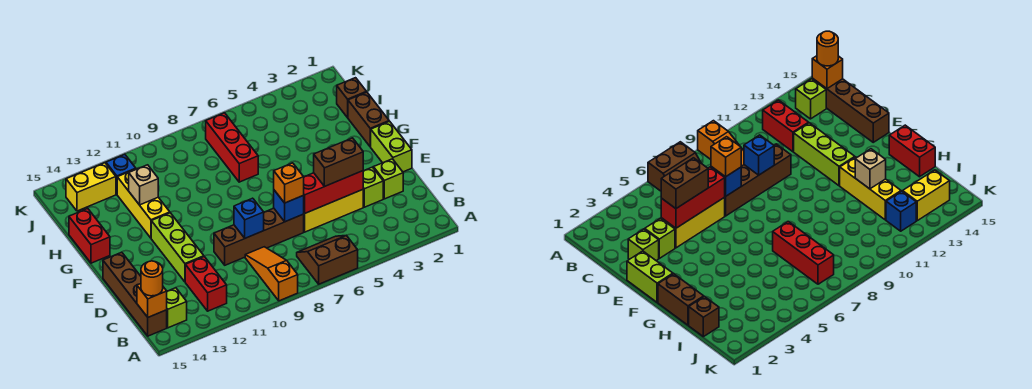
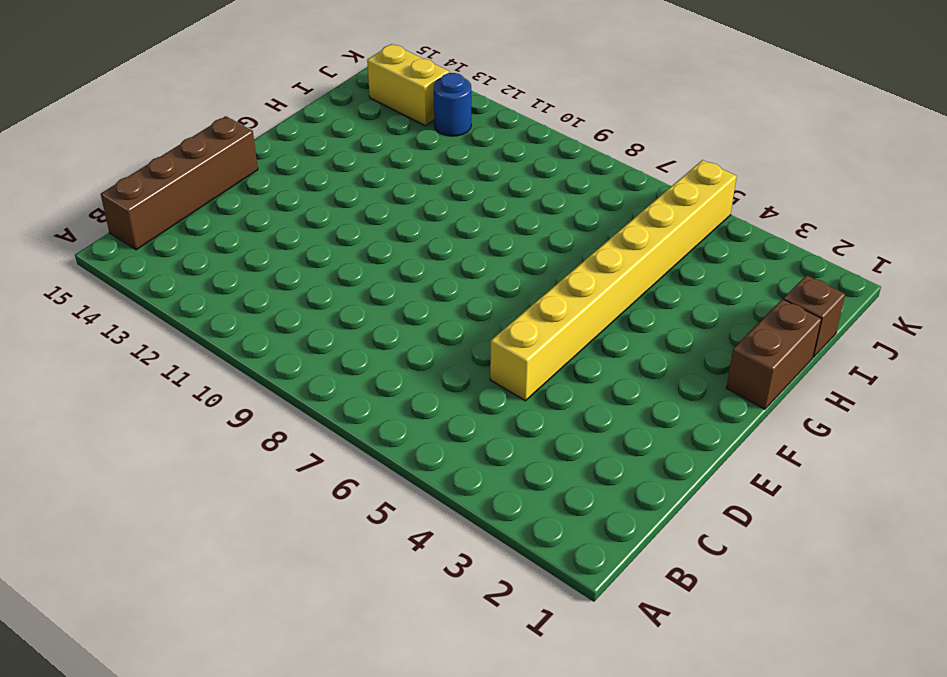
yellow brick D5:K5 level 1 -> yellow brick D4:D6 level 1
blue round brick J12 level 1 -> blue brick J12 level 1
none -> brown slope A6:B7 level 1 top A
none -> orange slope A9:C9 level 1 top A
none -> red brick B12:C12 level 1

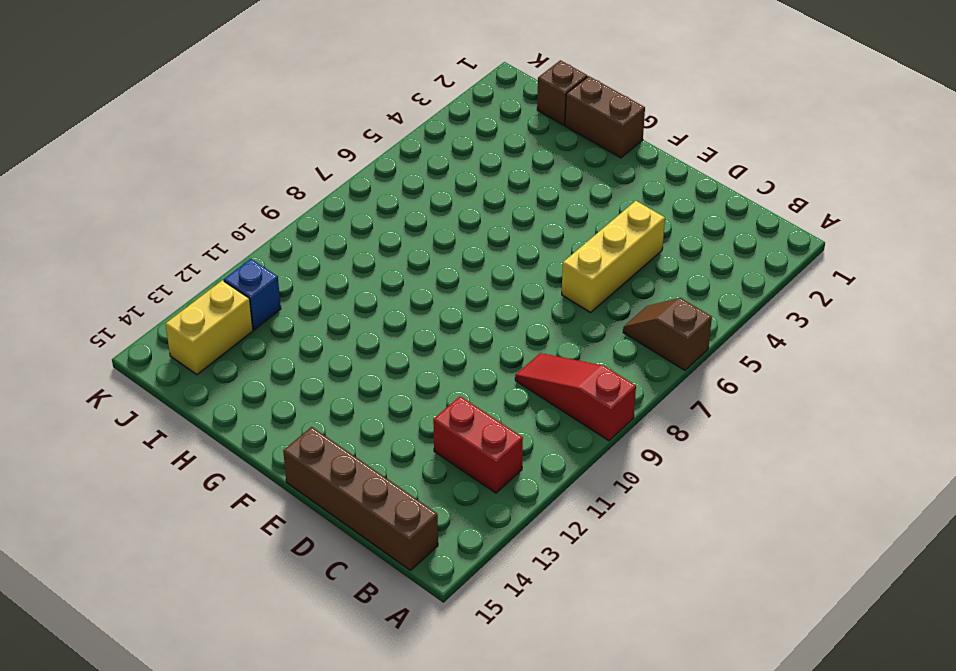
brown slope A6:B6 level 1 top A -> brown slope A6:B7 level 1 top A
red slope A9:C9 level 1 top A -> orange slope A9:C9 level 1 top A
none -> lime brick B14 level 1
none -> lime brick D2 level 1
none -> lime brick D3 level 1

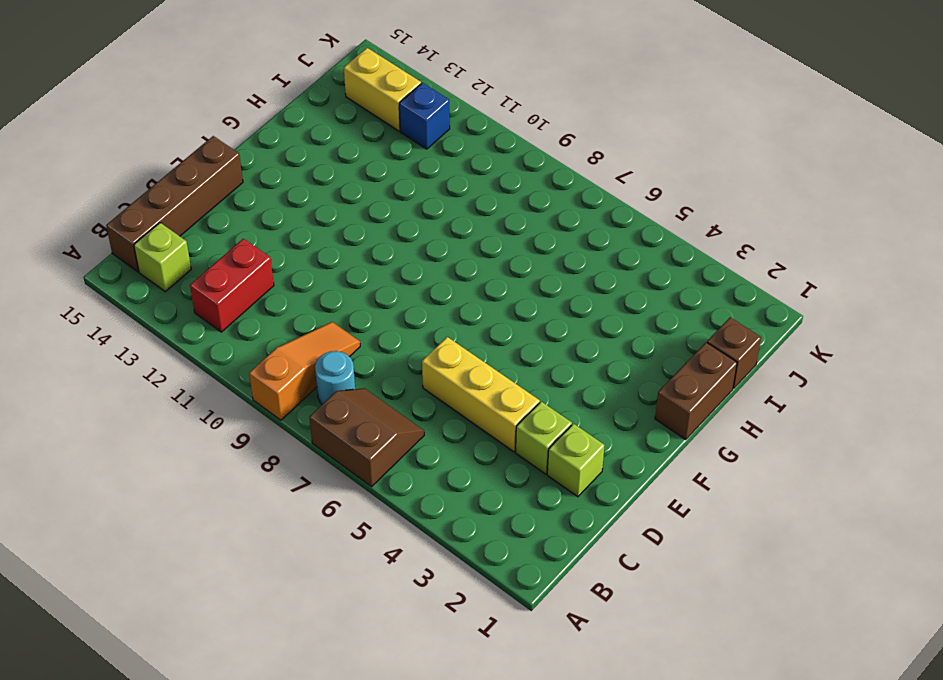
cyan round brick B8 level 1 -> none
none -> brown brick D7:D10 level 1
none -> lime brick D12:F12 level 1
none -> lime brick E1:F1 level 1

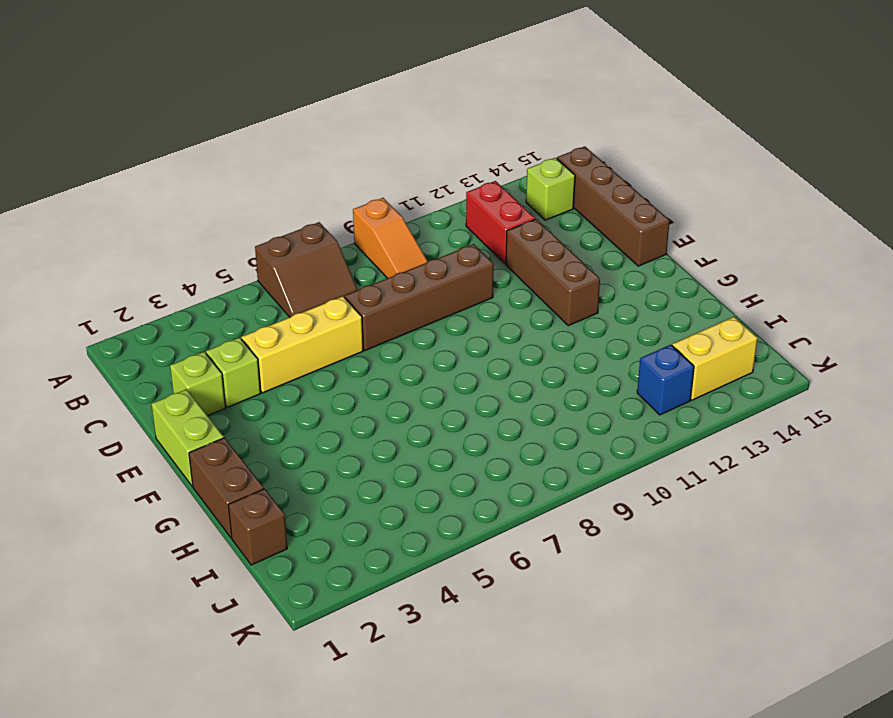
brown brick D12:F12 level 1 -> lime brick D12:F12 level 1
none -> yellow brick G12:I12 level 1
none -> red brick G15:H15 level 1
none -> red brick H7:J7 level 1

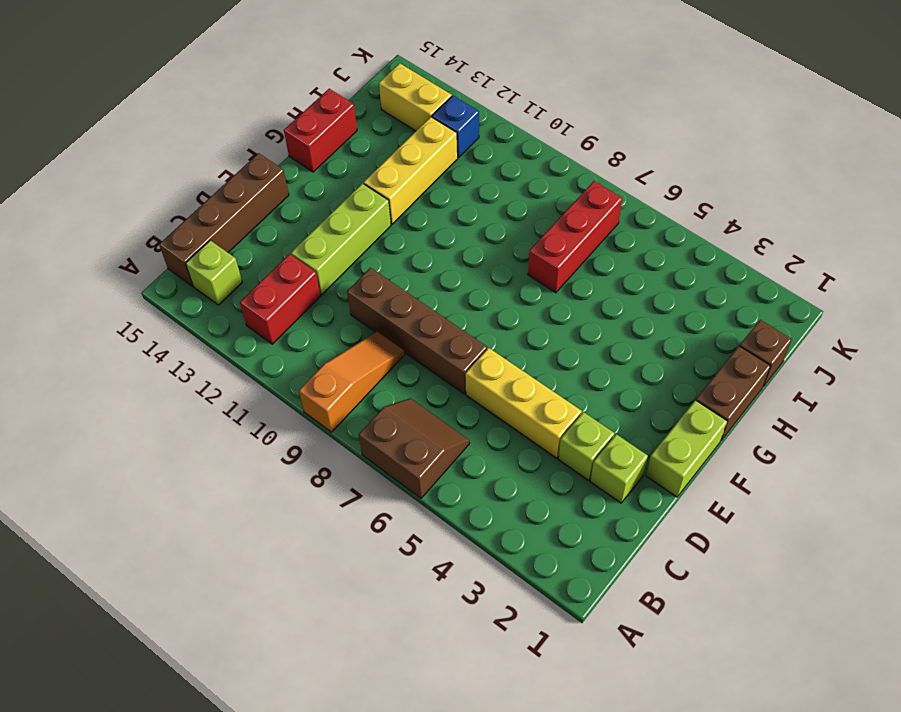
none -> orange brick B15 level 2
none -> red brick D4:D6 level 2
none -> blue brick D7 level 2

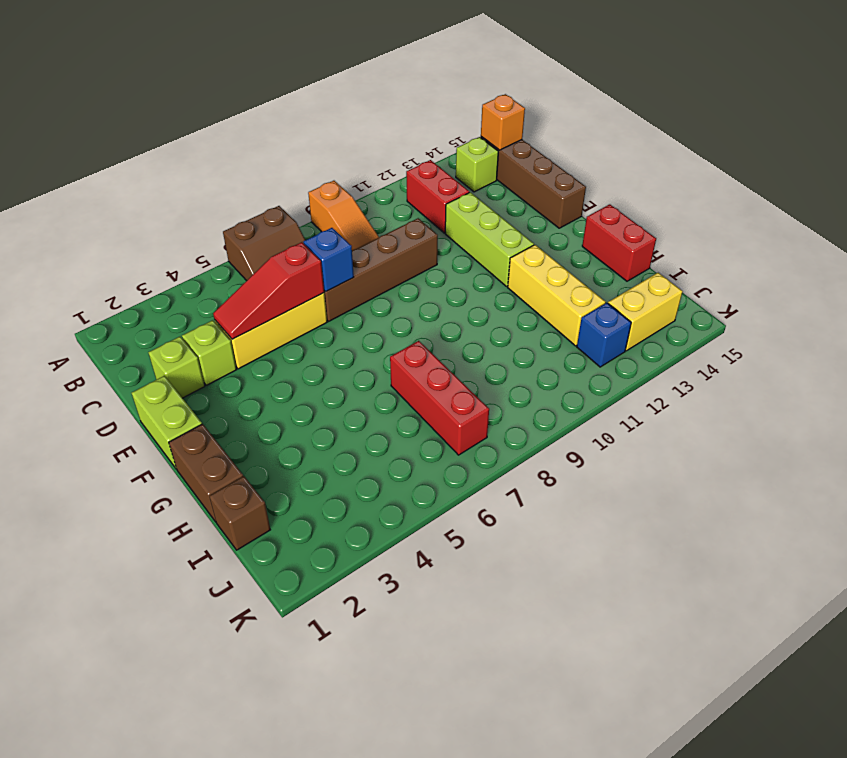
red slope D4:D6 level 2 top 6 -> red brick D4:D6 level 2
none -> blue brick D9 level 2
none -> tan brick H12 level 2
none -> orange round brick B15 level 3

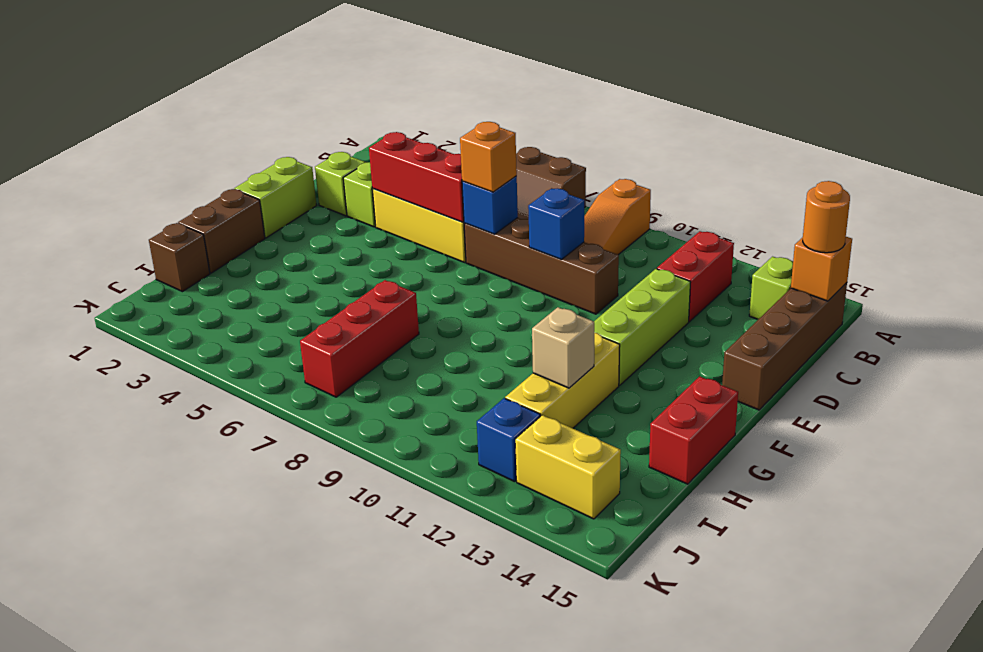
none -> brown brick D4:D5 level 3

